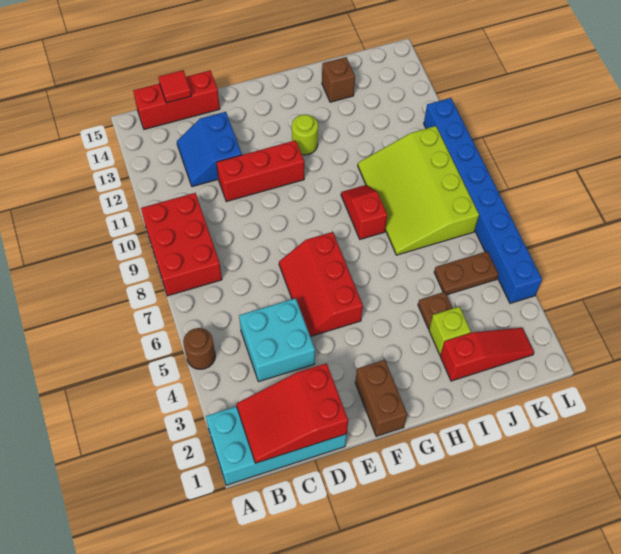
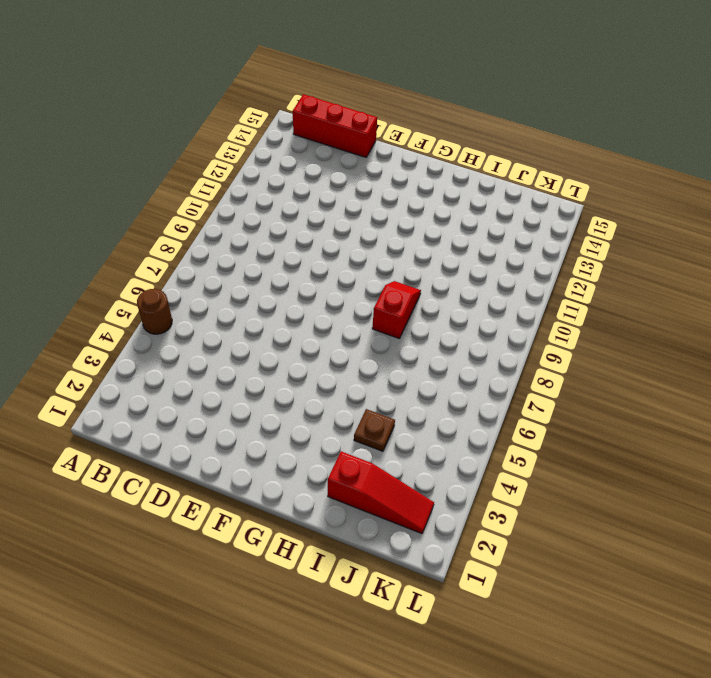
none -> cyan brick A1:D2 level 1
none -> red brick A8:B10 level 1
none -> cyan brick C4:D5 level 1

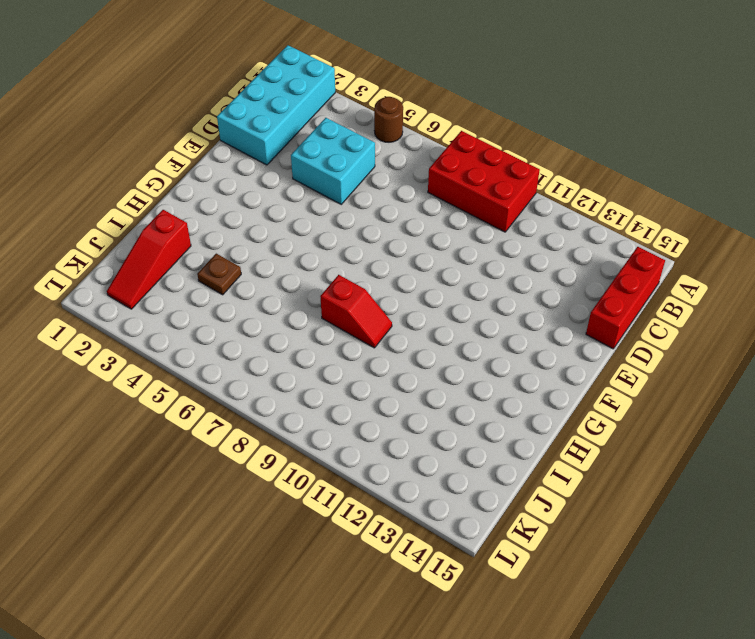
none -> blue slope C12:D13 level 1 top D
none -> red brick D11:F11 level 1
none -> red slope E5:F7 level 1 top F

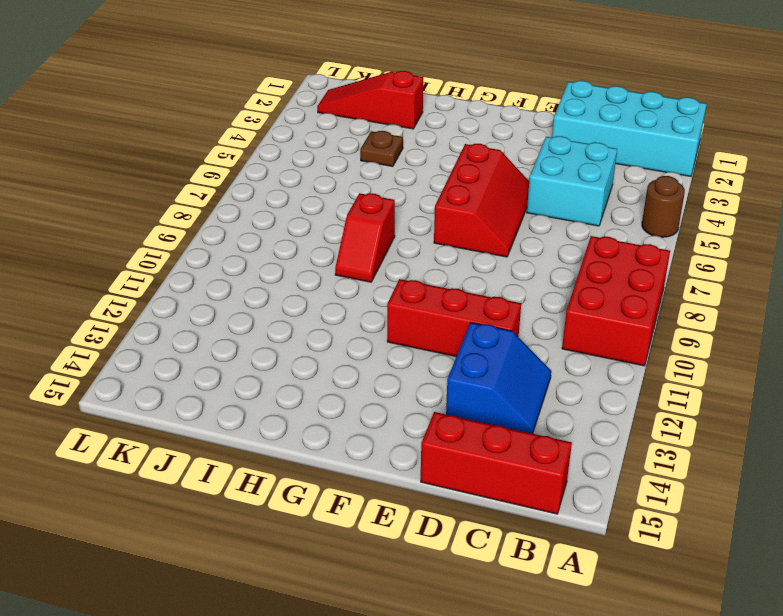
none -> brown brick F1:F2 level 1
none -> lime round brick G12 level 1
none -> lime brick I3 level 1

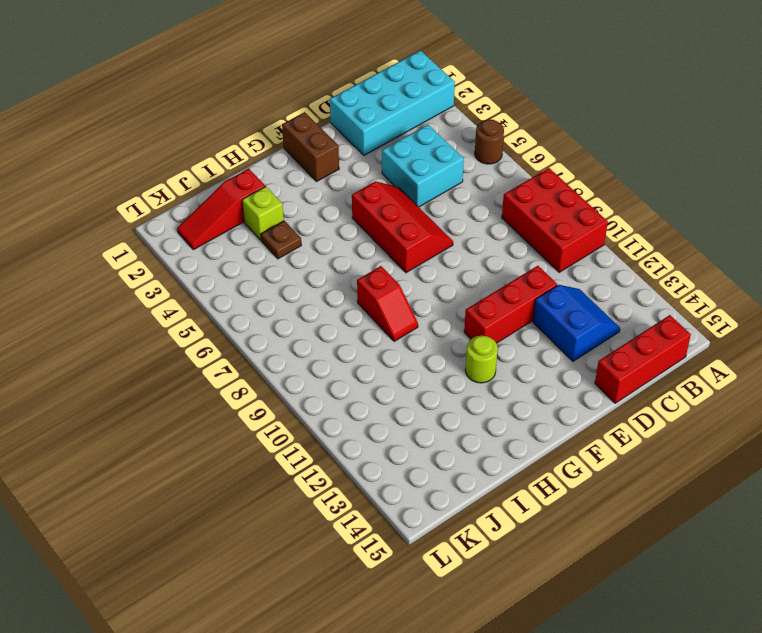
none -> lime slope I7:K10 level 1 top K
none -> brown brick I14 level 1
none -> brown plate J5:K5 level 1

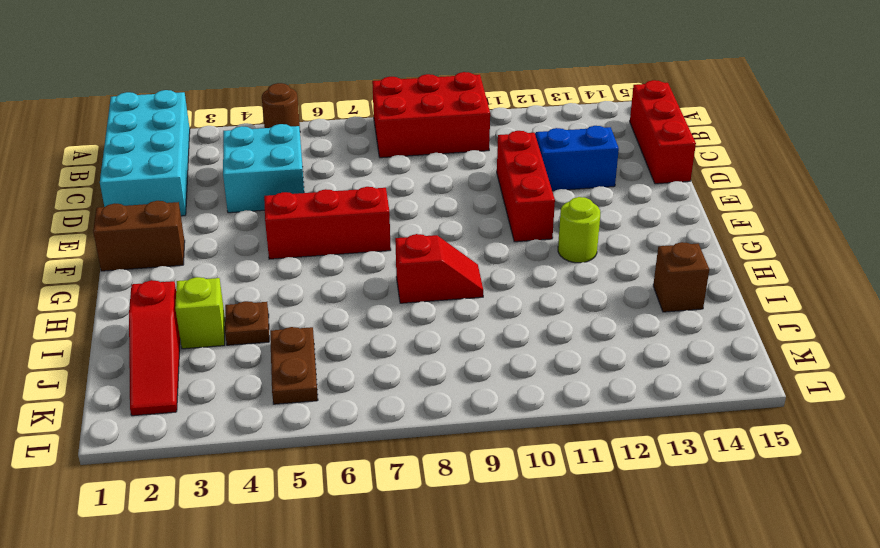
none -> lime slope I7:K10 level 1 top K
none -> blue brick L4:L11 level 1
none -> red slope B1:D2 level 2 top D

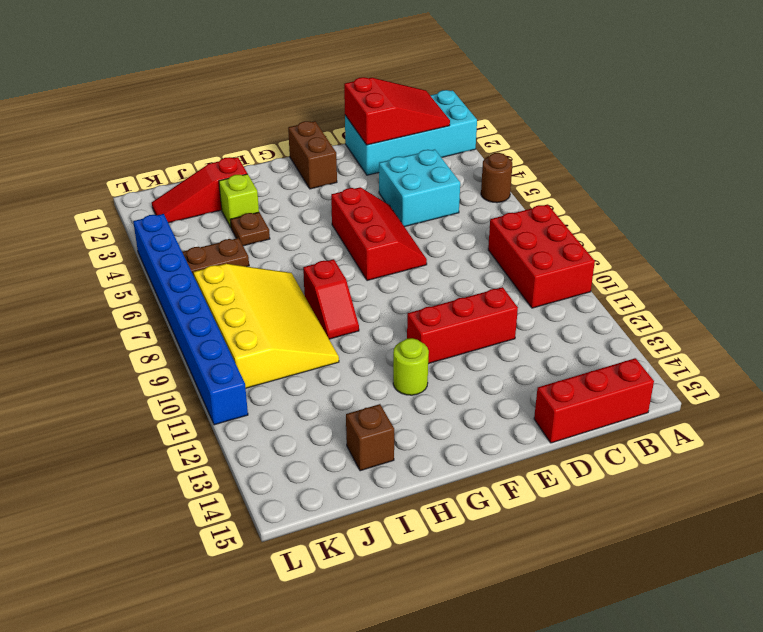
yellow slope I7:K10 level 1 top K -> lime slope I7:K10 level 1 top K
none -> blue slope C12:D13 level 1 top D
none -> red tile C15 level 2

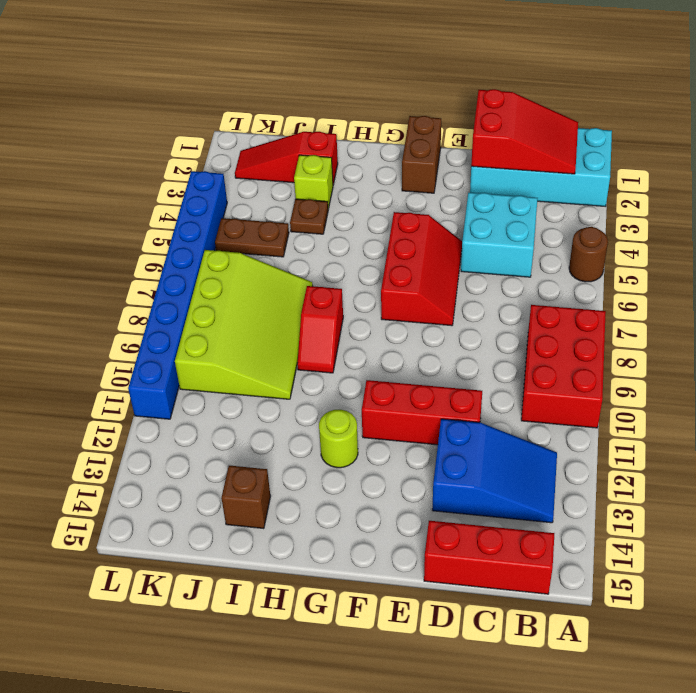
blue slope B12:D13 level 1 top D -> blue slope C12:D13 level 1 top D
none -> red tile C15 level 2

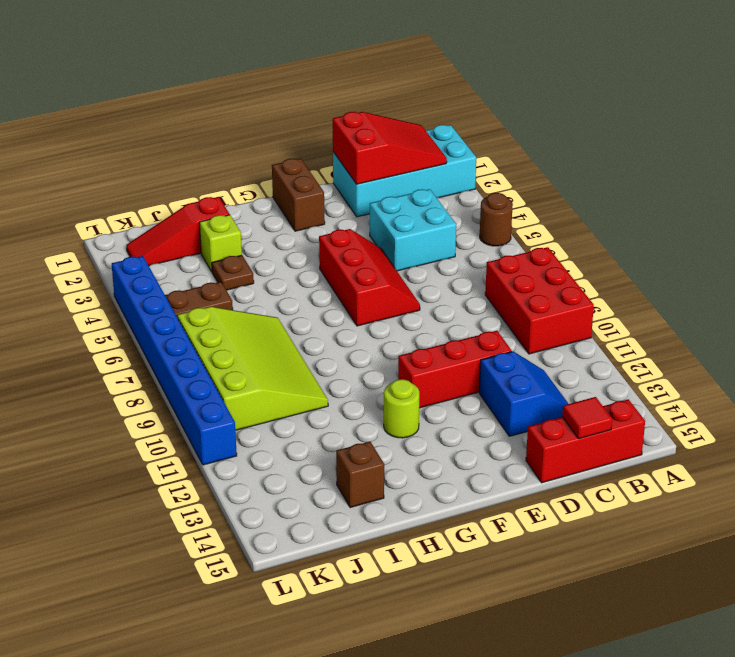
none -> red slope H8:H9 level 1 top 8

